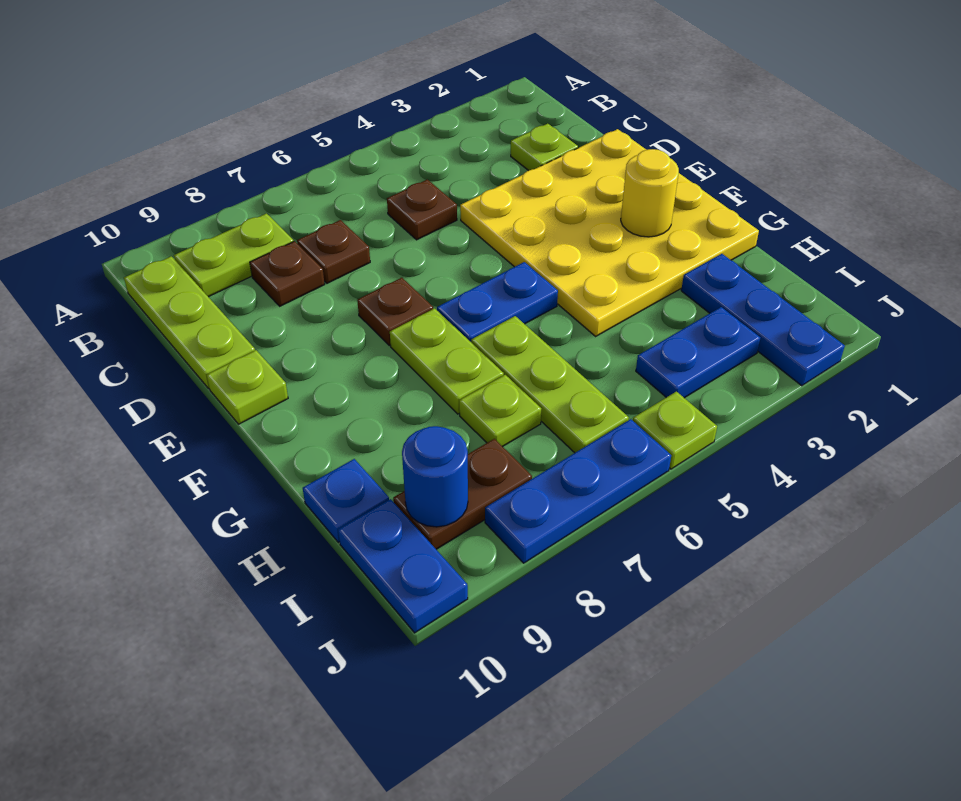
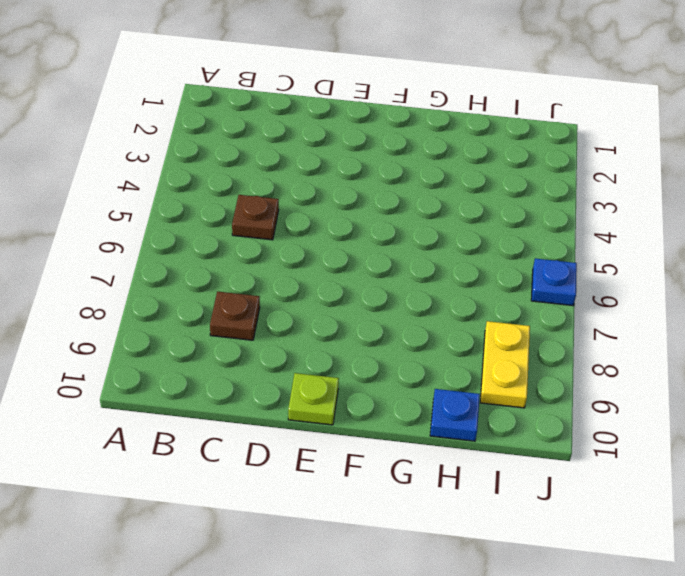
yellow plate I8:I9 level 1 -> brown plate I8:I9 level 1
blue plate J6 level 1 -> blue plate J6:J8 level 1
none -> lime plate B8:B9 level 1
none -> lime plate B10:D10 level 1
none -> lime plate C2 level 1

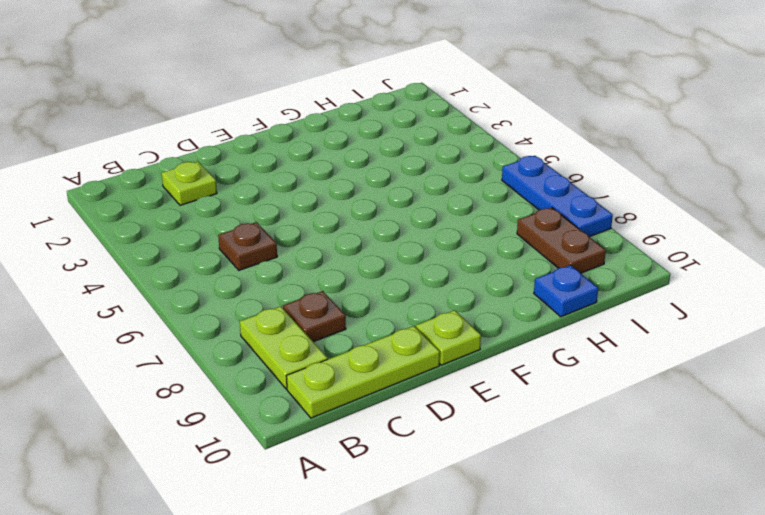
none -> brown plate C7 level 1
none -> yellow plate D1:G4 level 1
none -> brown plate E7 level 1

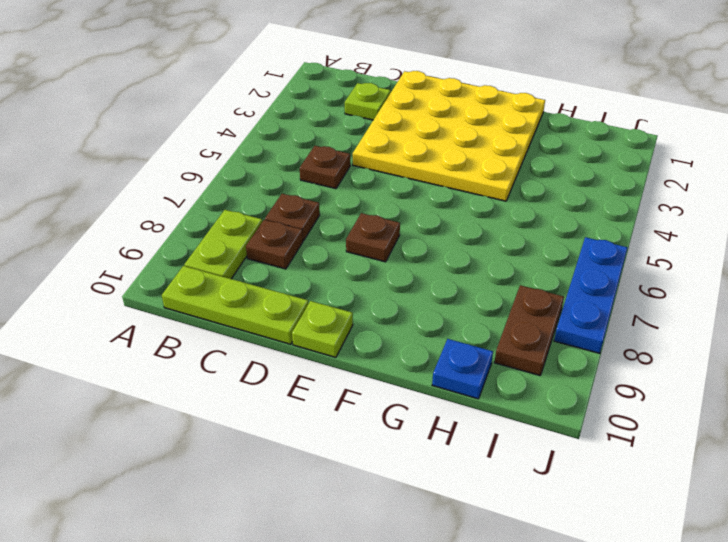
none -> blue plate F5:F6 level 1
none -> lime plate F7:G7 level 1
none -> lime plate G6:I6 level 1

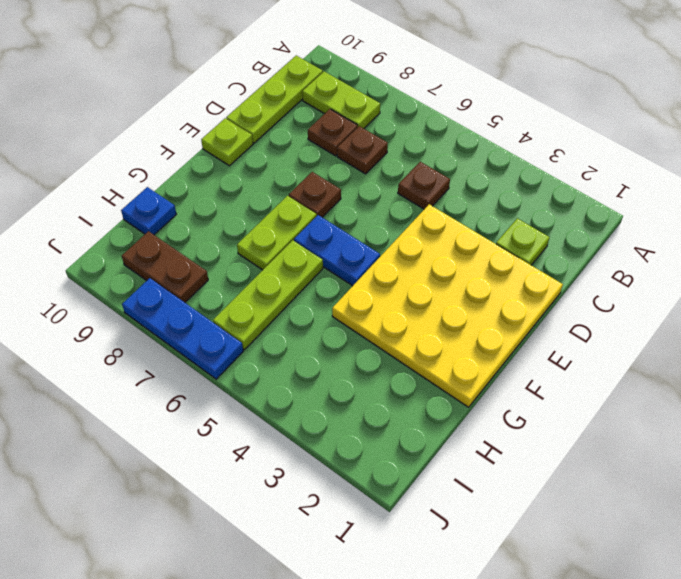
none -> blue plate H2:J2 level 1
none -> lime plate H7 level 1
none -> blue plate I3:I4 level 1

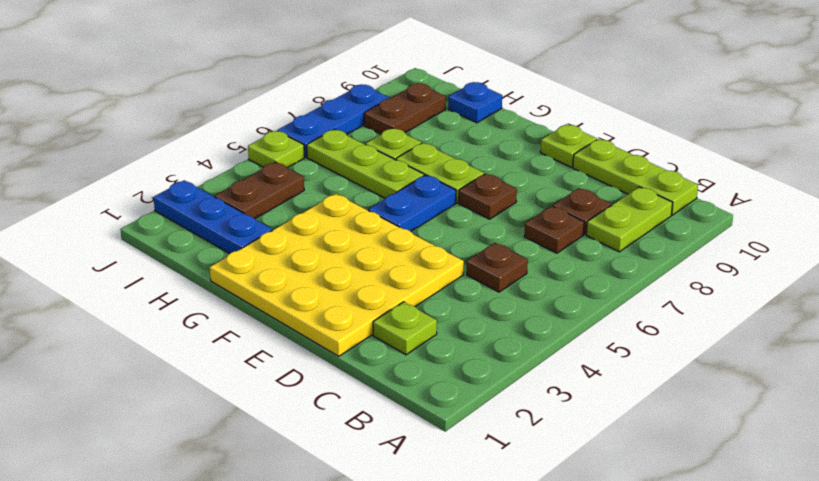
brown plate I3:I4 level 1 -> blue plate I3:I4 level 1
none -> blue plate I10:J10 level 1
none -> yellow round brick F2 level 2
none -> blue round brick I9 level 2

